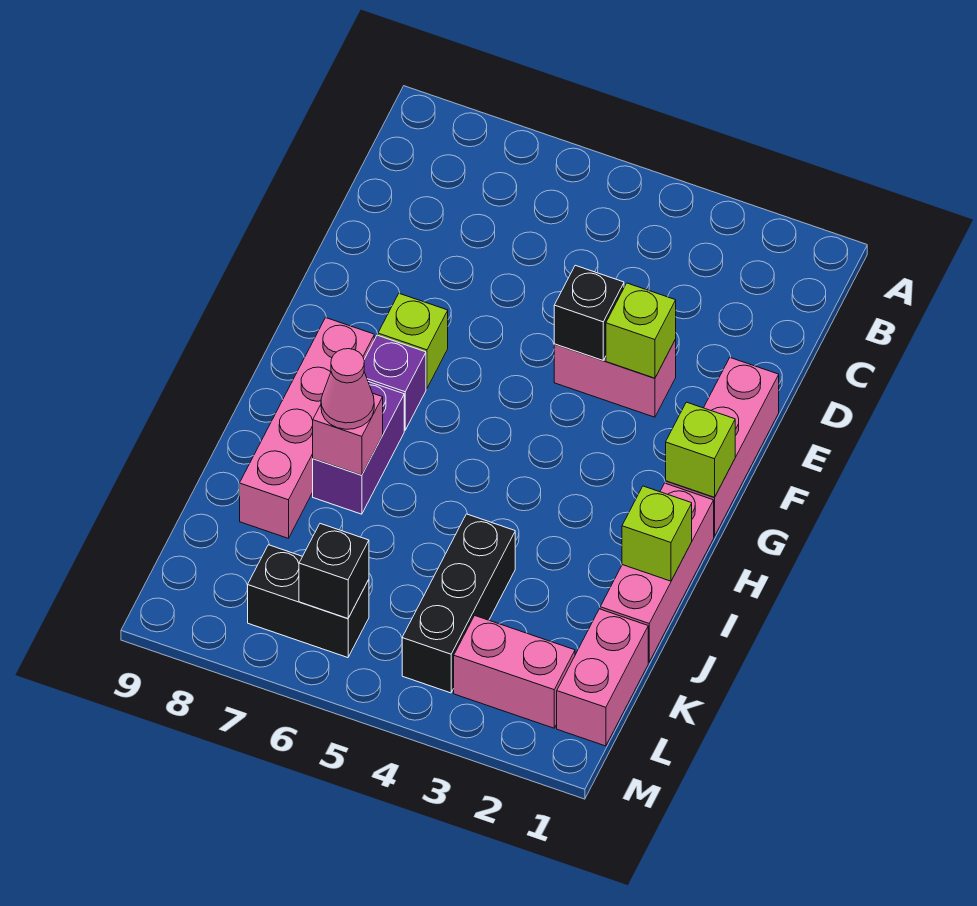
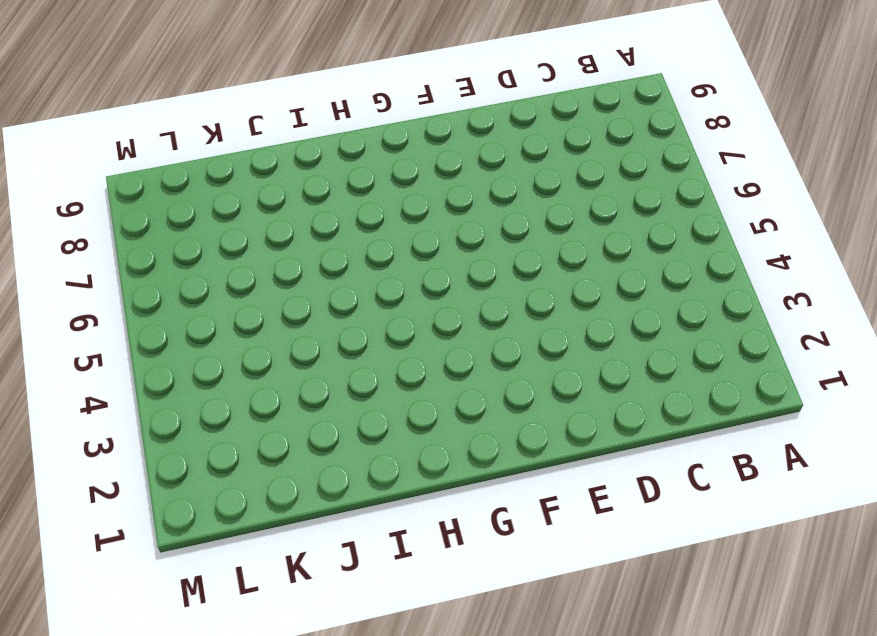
none -> pink brick E1:G1 level 1
none -> pink brick E3:E4 level 1
none -> lime brick F7 level 1

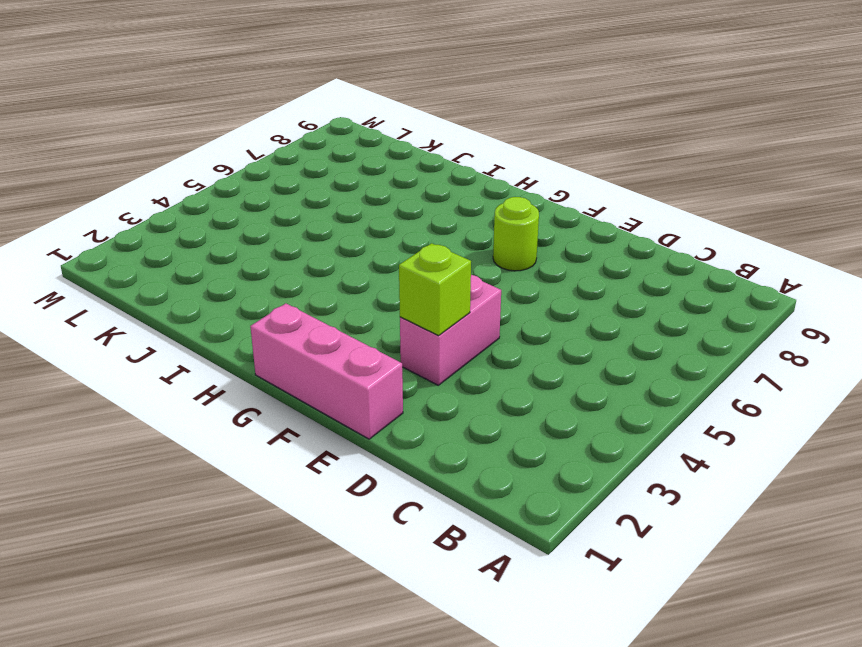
lime round brick F7 level 1 -> lime brick F7 level 1
none -> purple brick G7 level 1
none -> pink brick G8:J8 level 1
none -> pink brick H1:J1 level 1

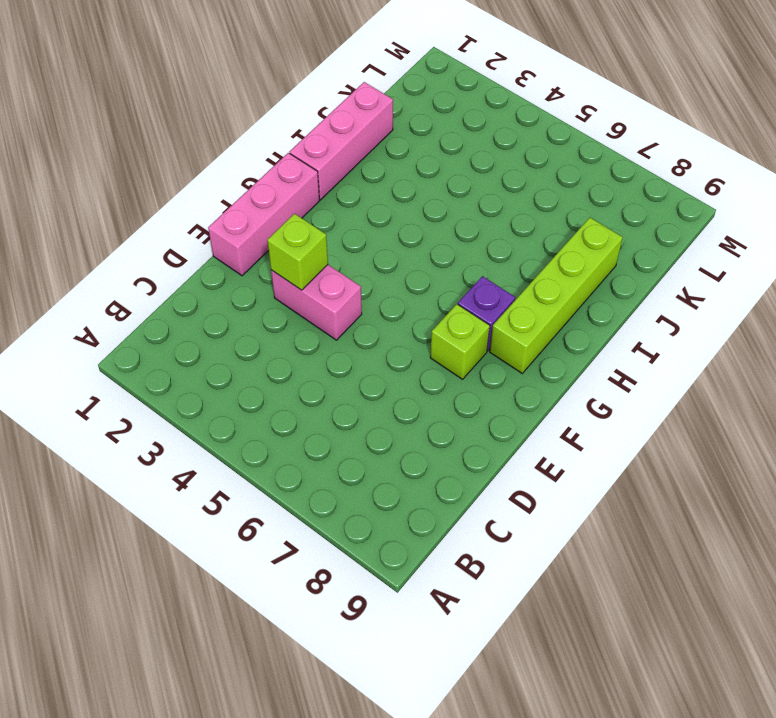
lime brick G8:J8 level 1 -> pink brick G8:J8 level 1
none -> purple brick H7:I7 level 1
none -> black brick J4:L4 level 1
none -> pink brick K1:L1 level 1

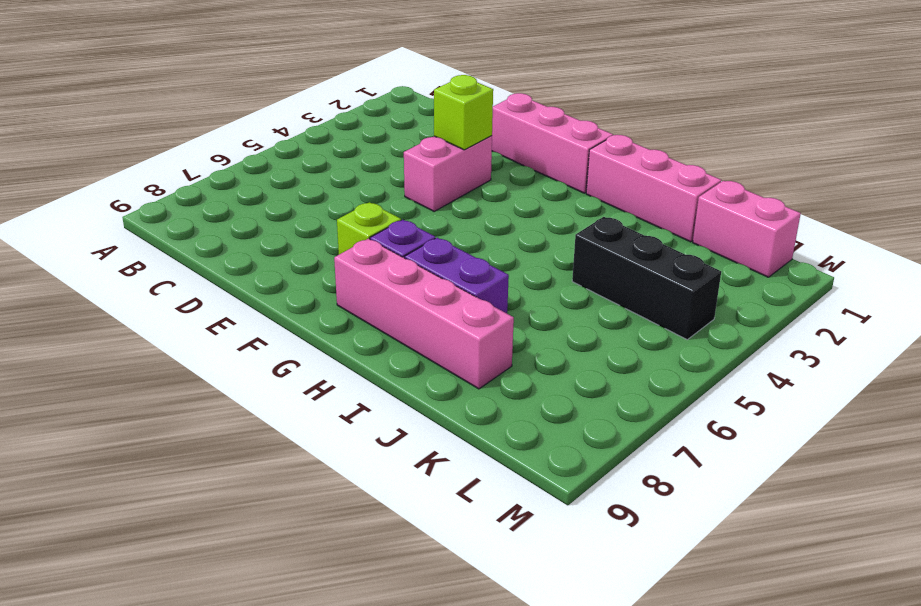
none -> pink brick L2:L3 level 1
none -> black brick L6:L7 level 1
none -> black brick E4 level 2

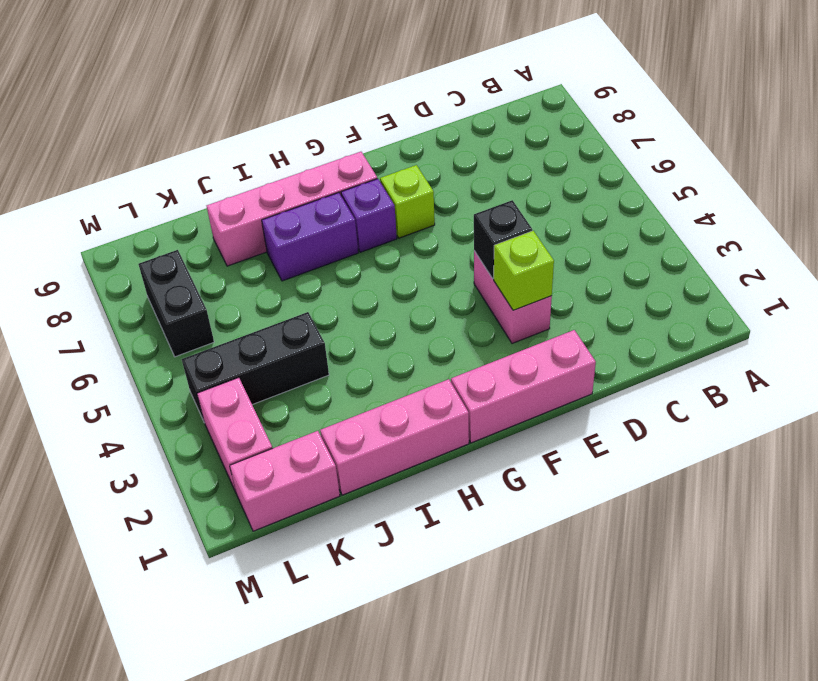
none -> lime brick G1 level 2
none -> lime brick I1 level 2
none -> pink brick I7 level 2

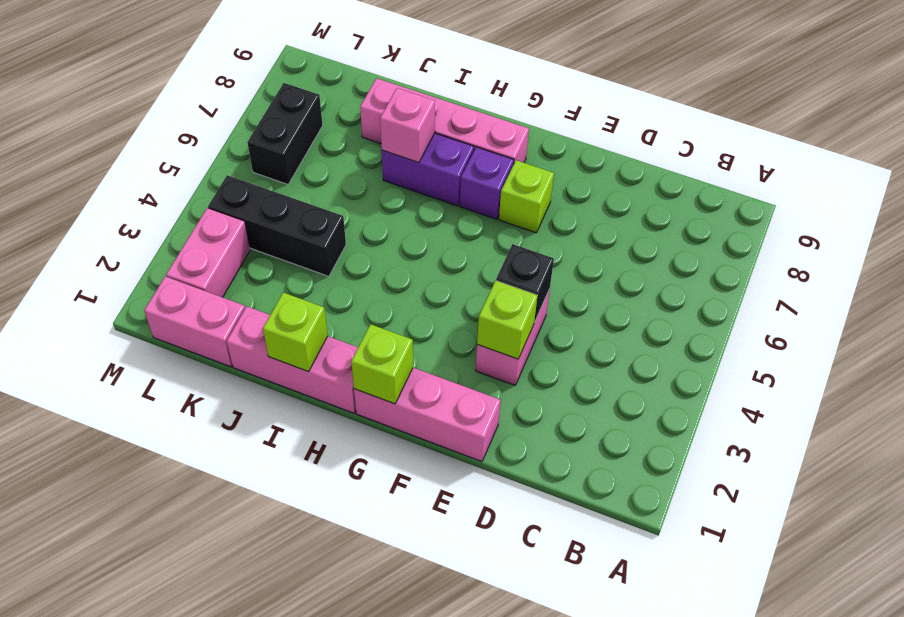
none -> black brick L6 level 2
none -> pink cone I7 level 3

